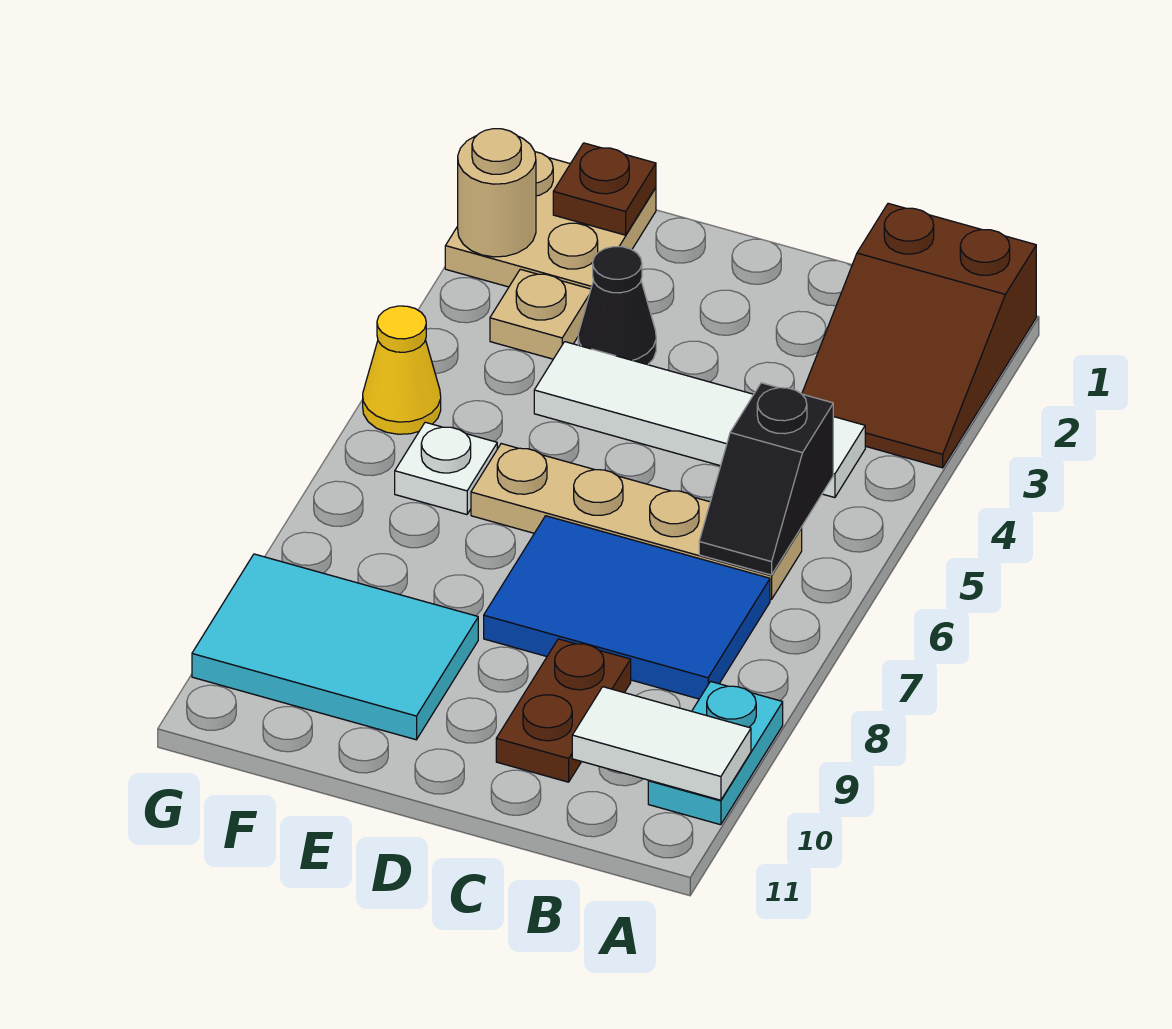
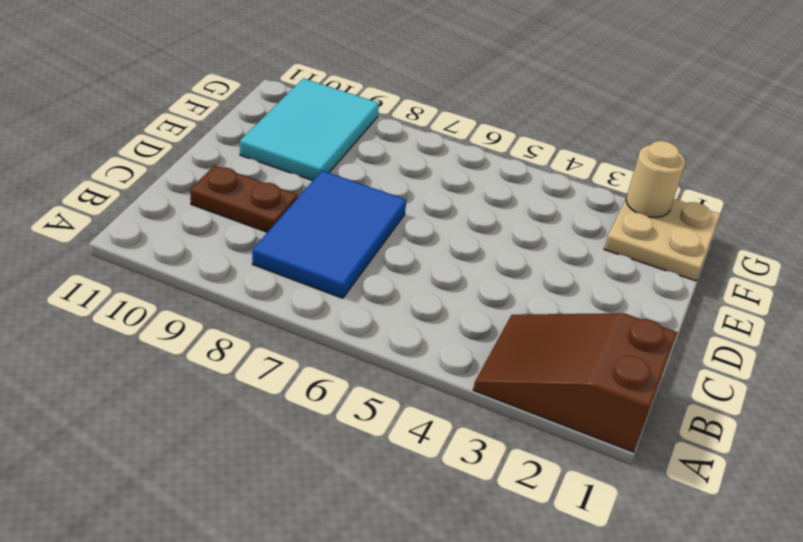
none -> cyan plate A9:A10 level 1
none -> white tile B4:E4 level 1
none -> tan plate B6:E6 level 1

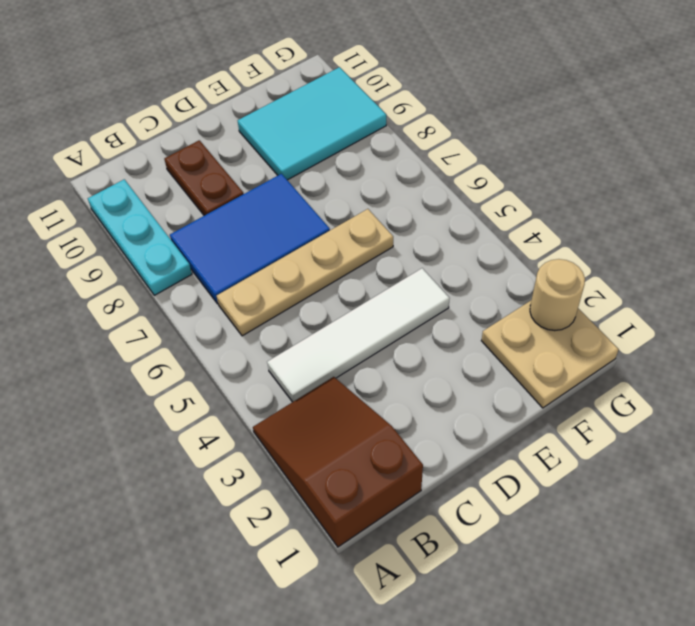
cyan plate A8:A10 level 1 -> cyan plate A9:A10 level 1
none -> black cone E3 level 1
none -> tan plate F3 level 1
none -> white plate F6 level 1

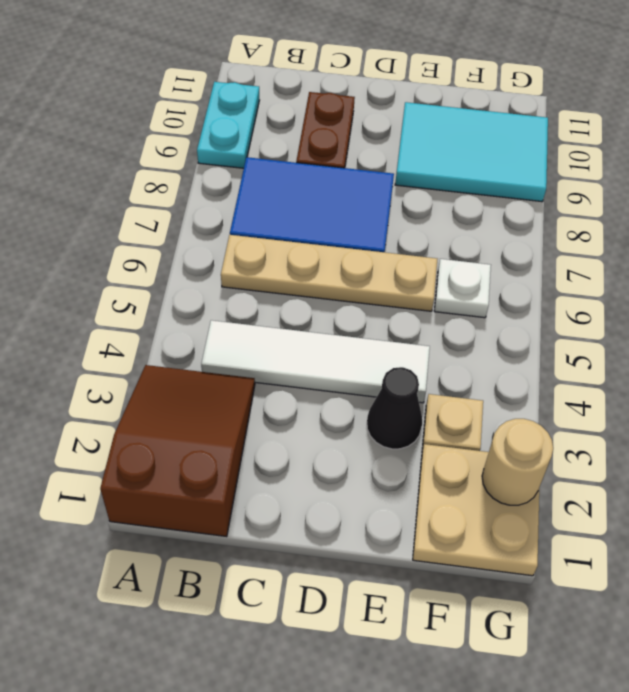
none -> yellow cone G5 level 1
none -> white tile A10:B10 level 2
none -> black slope B5:B6 level 2 top 5

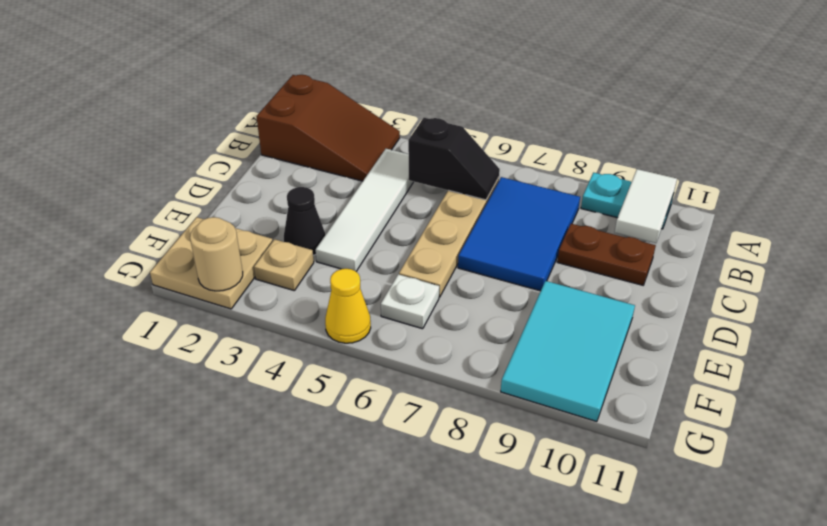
none -> brown plate F1 level 2

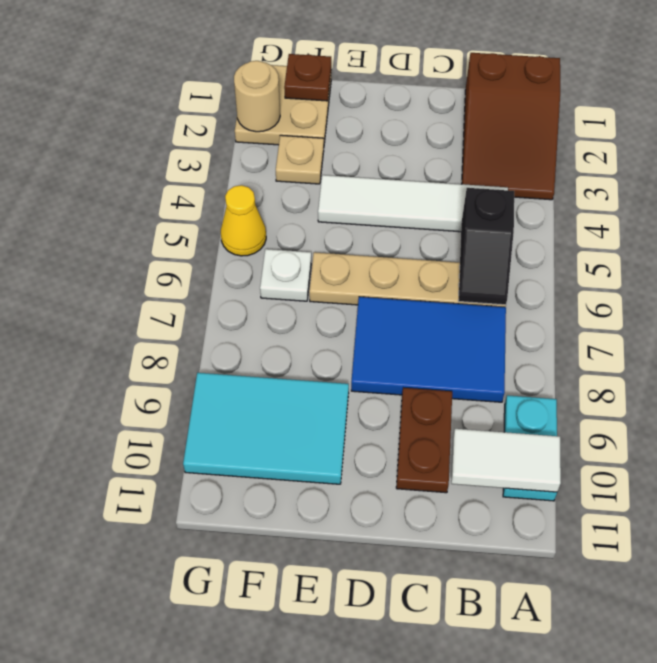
none -> black cone E3 level 1

